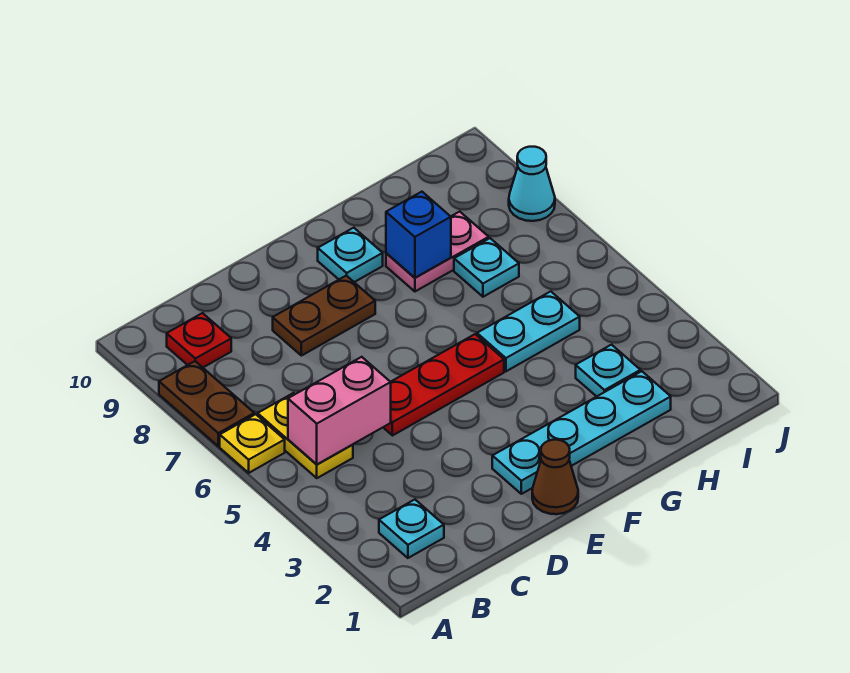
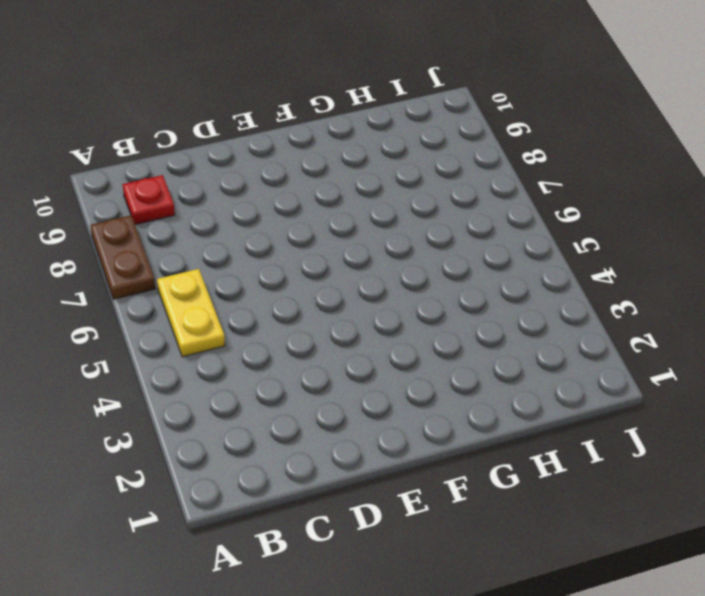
none -> yellow plate A6 level 1
none -> cyan plate B2 level 1
none -> red plate D5:F5 level 1

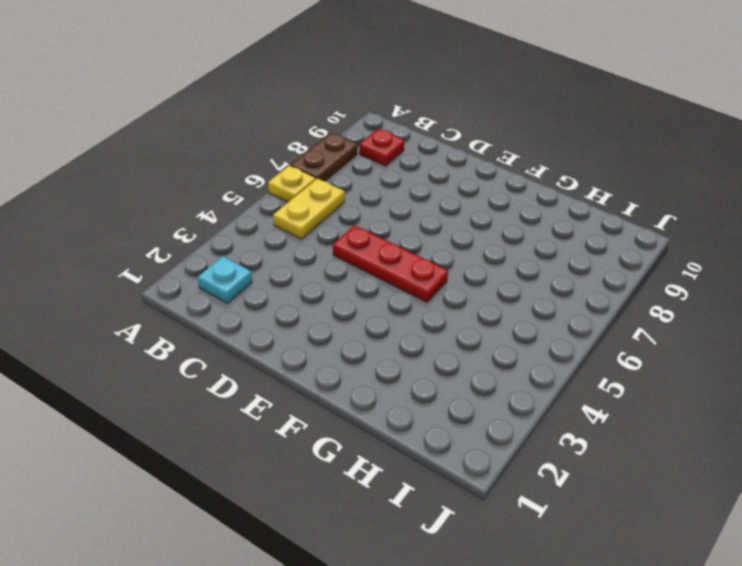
none -> brown plate D8:E8 level 1
none -> brown cone E1 level 1
none -> cyan plate E2:H2 level 1

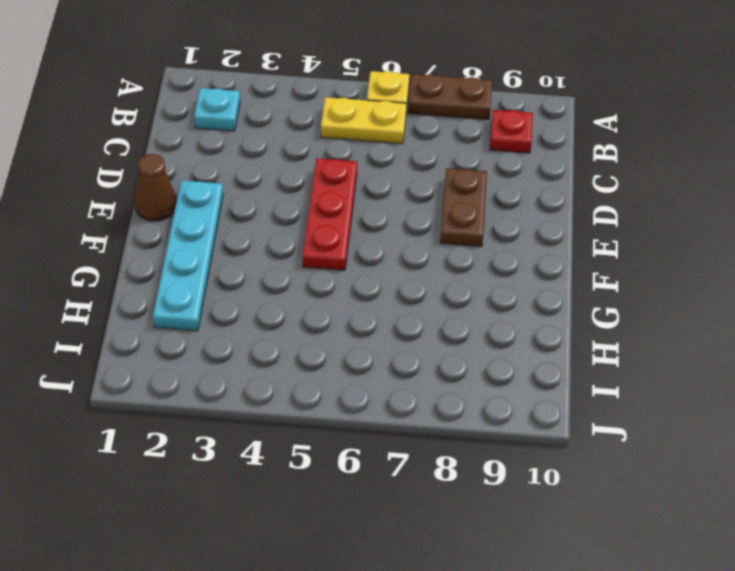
none -> cyan plate F9 level 1
none -> cyan plate G5:H5 level 1
none -> pink plate G8:H8 level 1

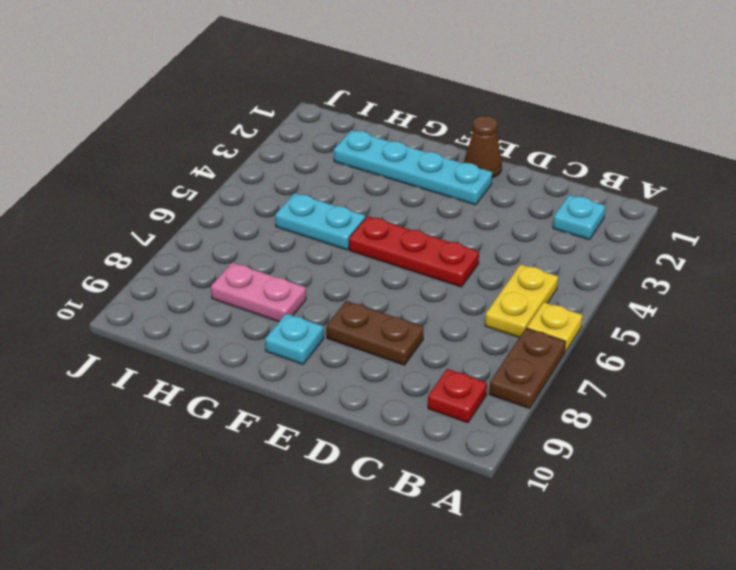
none -> cyan plate H3 level 1
none -> cyan plate H7 level 1
none -> cyan cone J8 level 1

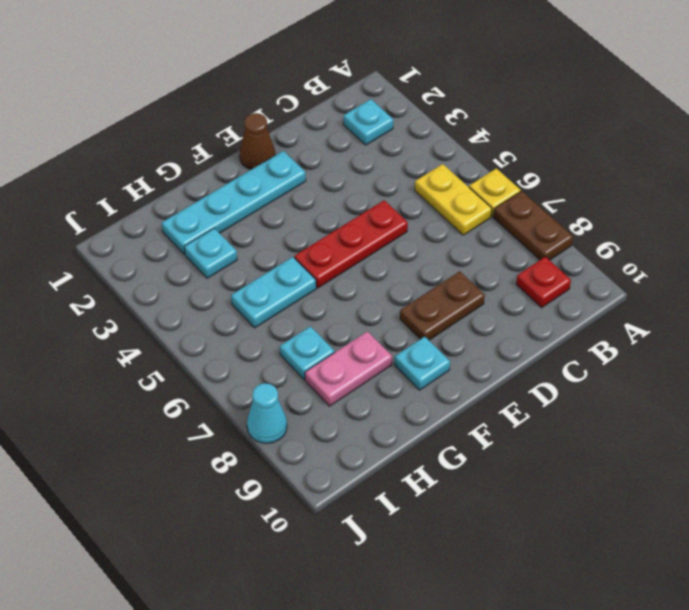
none -> pink brick B5:C5 level 2
none -> blue brick G8 level 2

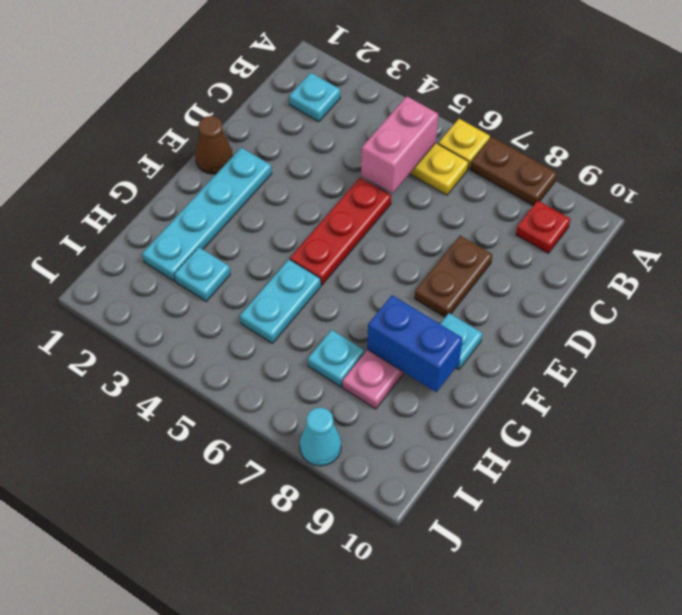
blue brick G8:G9 level 2 -> blue brick G8 level 2

